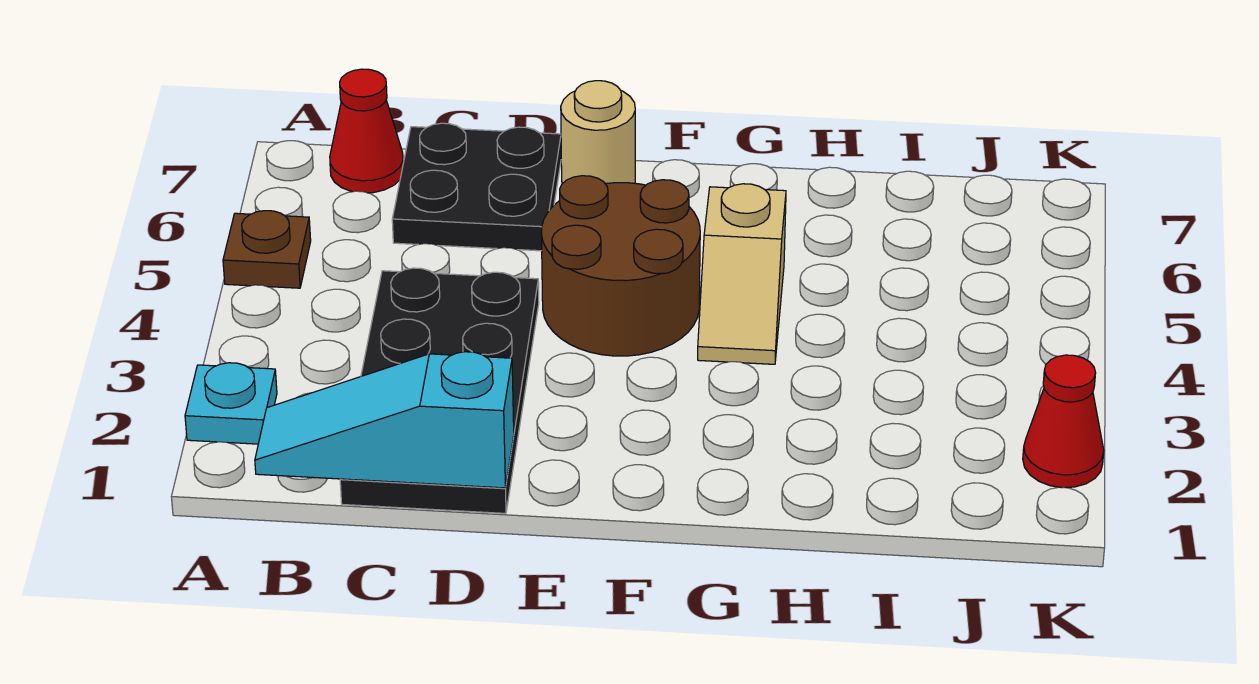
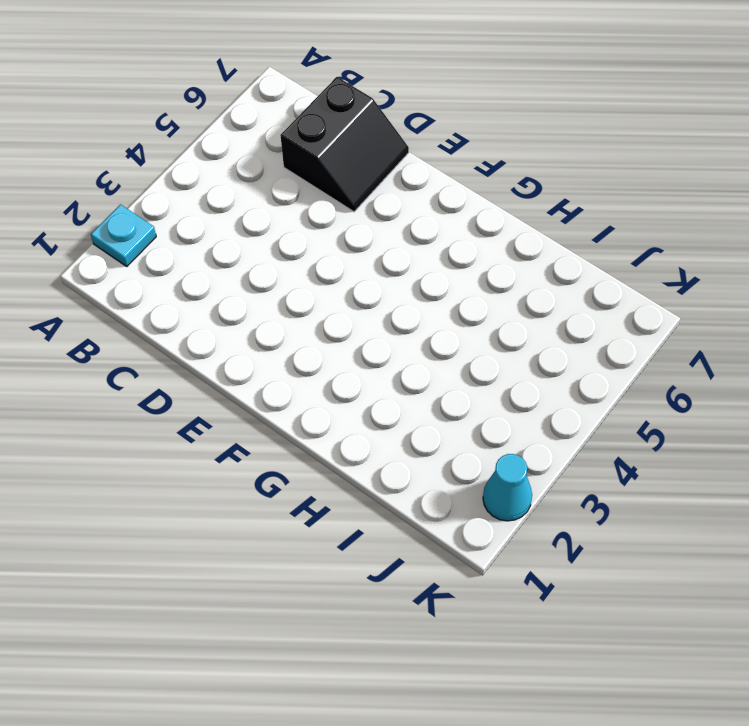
black slope C6:D7 level 1 top C -> black plate C6:D7 level 1
cyan cone K2 level 1 -> red cone K2 level 1
none -> brown plate A5 level 1
none -> red cone B7 level 1

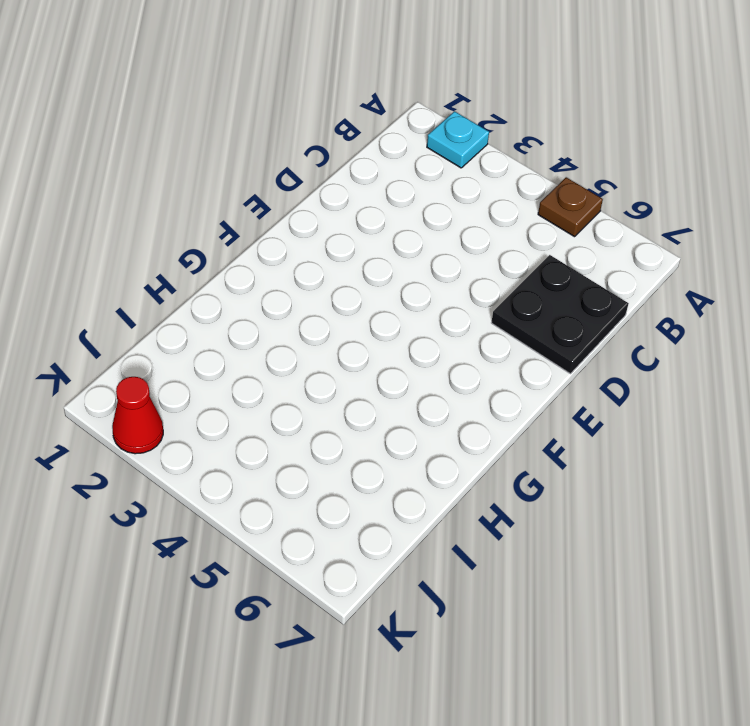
none -> red cone B7 level 1
none -> black plate C1:D4 level 1

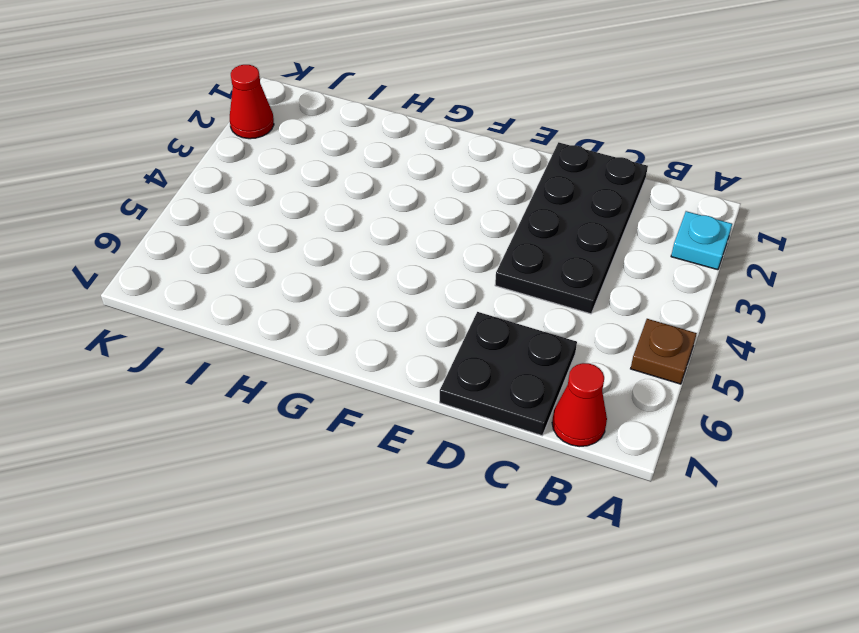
none -> brown round brick E4:F5 level 1
none -> tan round brick E7 level 1

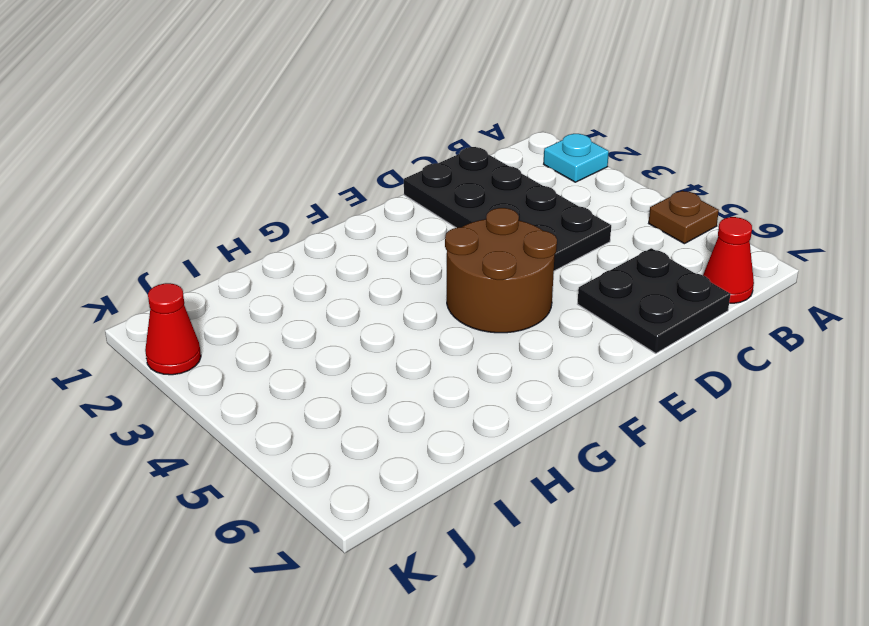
none -> tan round brick E7 level 1
none -> tan slope G4:G5 level 1 top 5

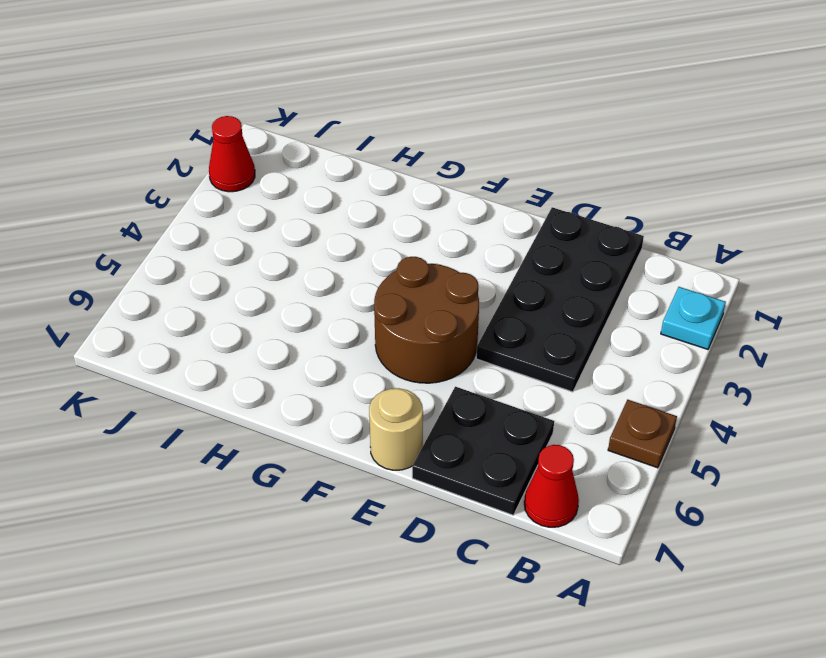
none -> tan slope G4:G5 level 1 top 5
none -> cyan slope B1:D1 level 2 top D

